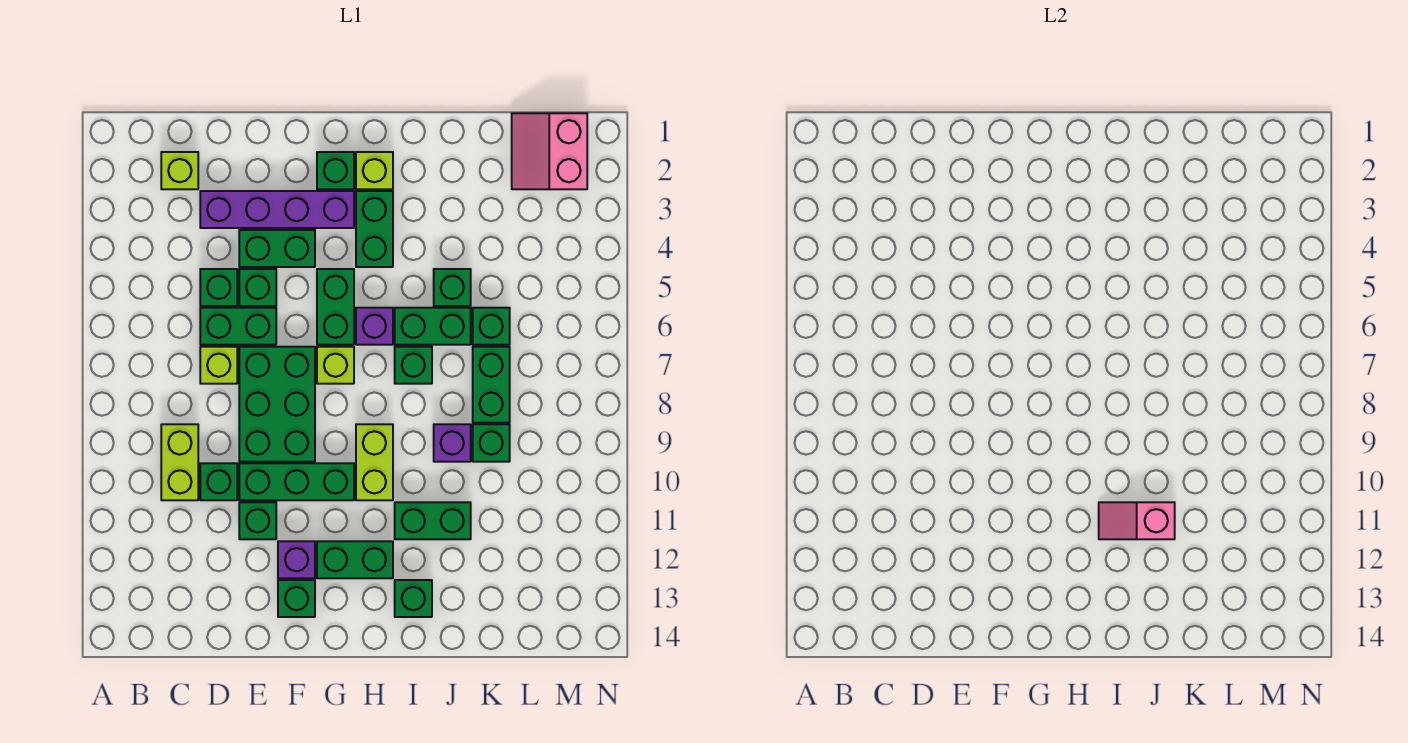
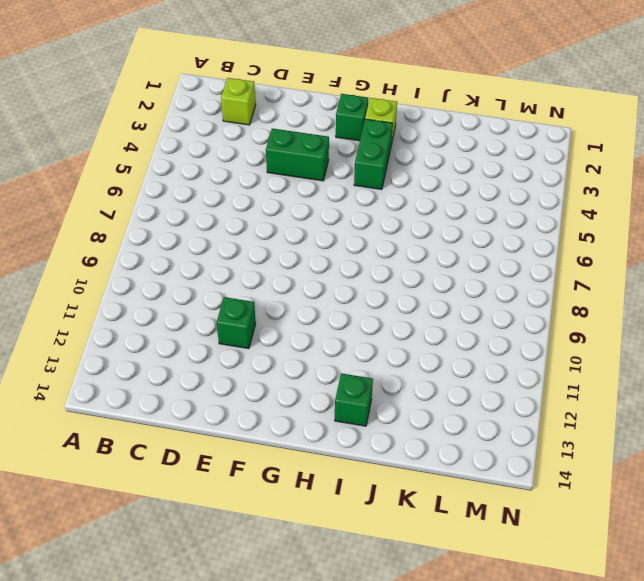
none -> lime brick C9:C10 level 1
none -> purple brick D3:G3 level 1
none -> green brick D5 level 1
none -> green brick D6:E6 level 1

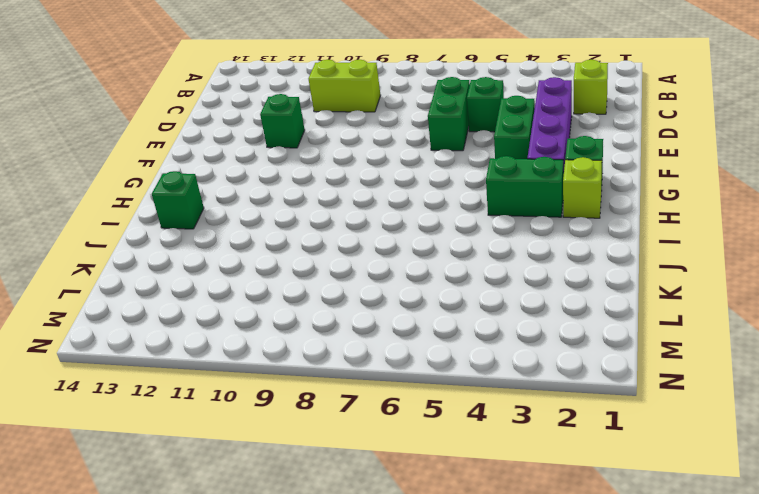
none -> lime brick D7 level 1
none -> green brick D10 level 1
none -> green brick E5 level 1
none -> green brick E7:F9 level 1

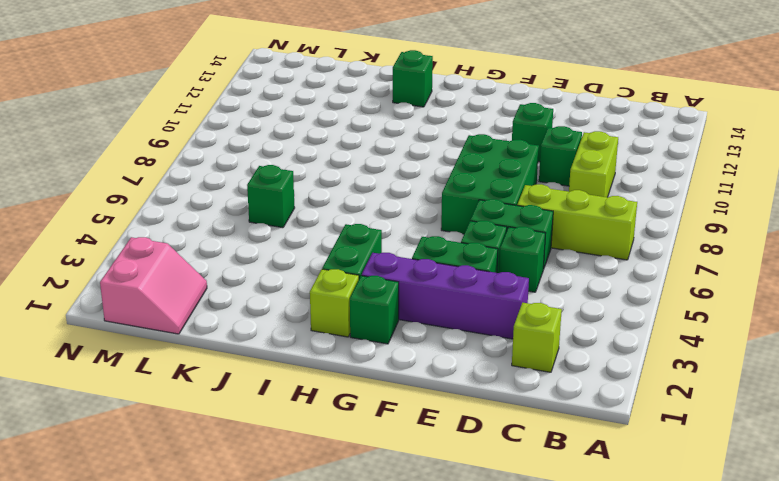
lime brick B7:D7 level 1 -> lime brick D7 level 1
none -> green brick E10:G10 level 1
none -> purple brick F12 level 1
none -> green brick F13 level 1
none -> green brick G5:G6 level 1

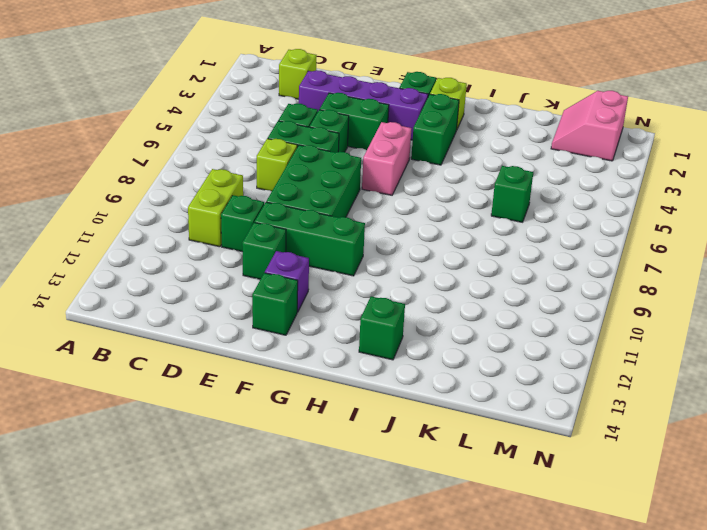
pink brick G5:G6 level 1 -> green brick G5:G6 level 1
none -> lime brick G7 level 1
none -> green brick G12:H12 level 1
none -> purple brick H6 level 1
none -> lime brick H9:H10 level 1

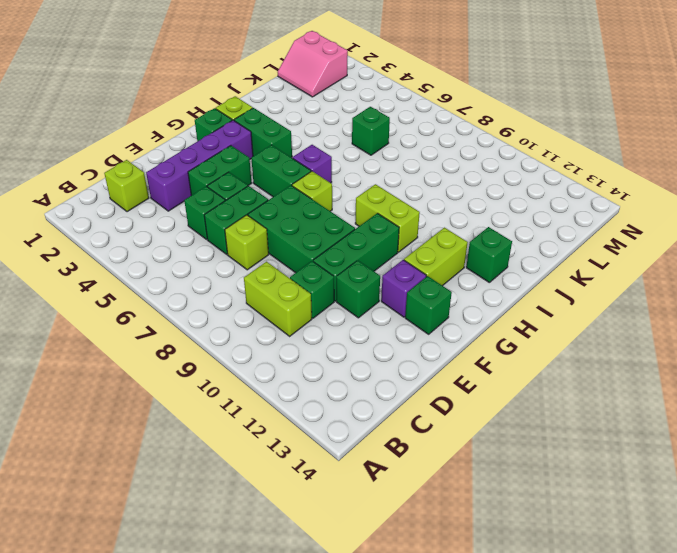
lime brick G12:H12 level 1 -> green brick G12:H12 level 1
none -> green brick I6:J6 level 1
none -> green brick I7 level 1
none -> green brick I11:J11 level 1
none -> green brick J5 level 1

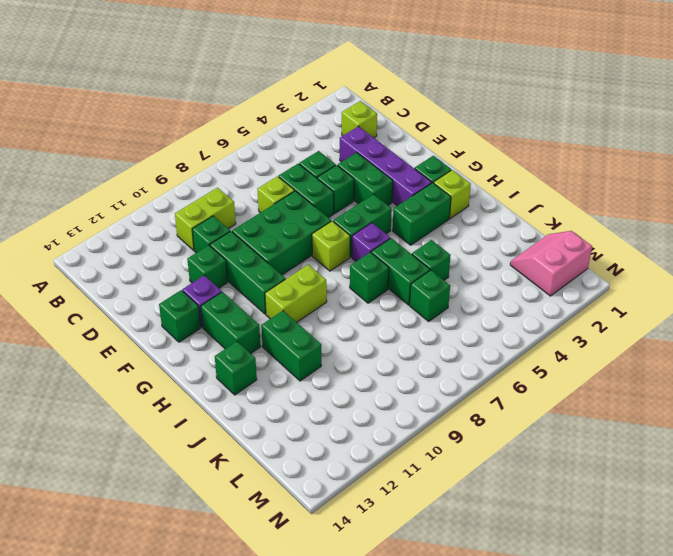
none -> purple brick J9 level 1
none -> green brick K7:K8 level 1
none -> green brick K9 level 1
none -> pink slope I11:J11 level 2 top J

